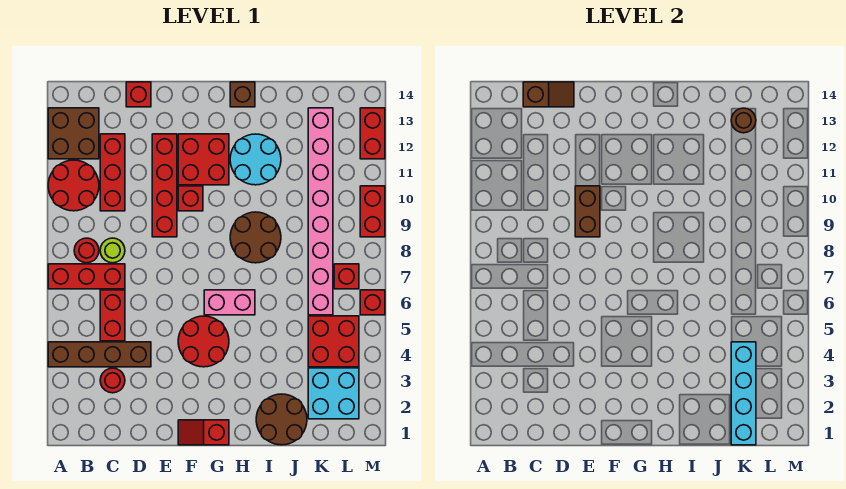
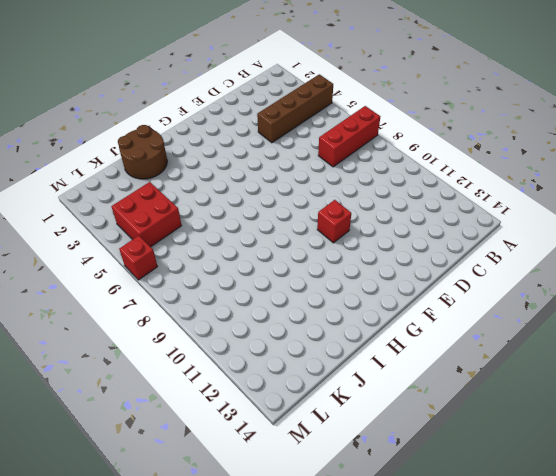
none -> red round brick A10:B11 level 1
none -> brown brick A12:B13 level 1
none -> red round brick B8 level 1
none -> red round brick C3 level 1

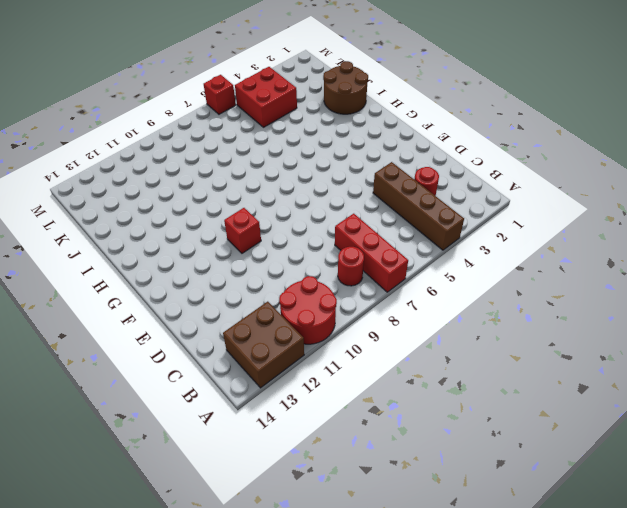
none -> red brick C5:C6 level 1
none -> lime round brick C8 level 1
none -> red brick C10:C12 level 1
none -> red brick D14 level 1

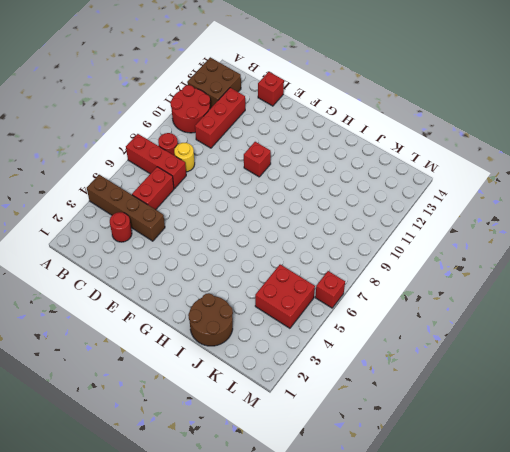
yellow round brick C8 level 1 -> lime round brick C8 level 1
none -> red brick E9:E12 level 1
none -> red slope F1:G1 level 1 top G
none -> red round brick F4:G5 level 1
none -> red brick F11:G12 level 1

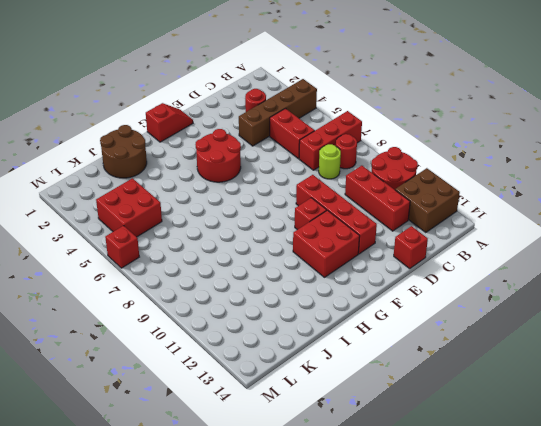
none -> pink brick G6:H6 level 1
none -> brown round brick H8:I9 level 1
none -> cyan round brick H11:I12 level 1
none -> brown brick H14 level 1

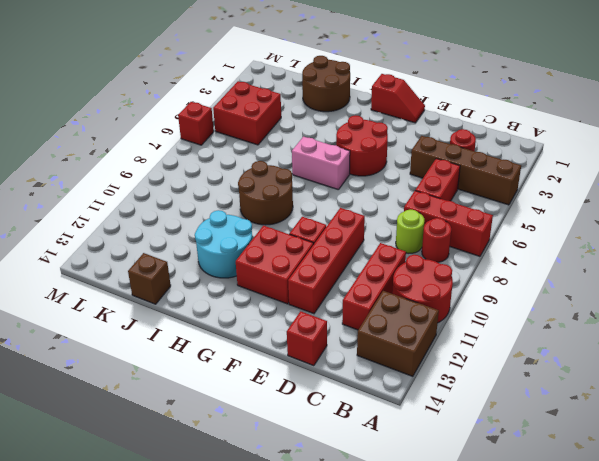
brown brick J14 level 1 -> brown brick H14 level 1
none -> cyan brick K2:L3 level 1
none -> pink brick K6:K13 level 1
none -> red brick L7 level 1
none -> red brick M9:M10 level 1

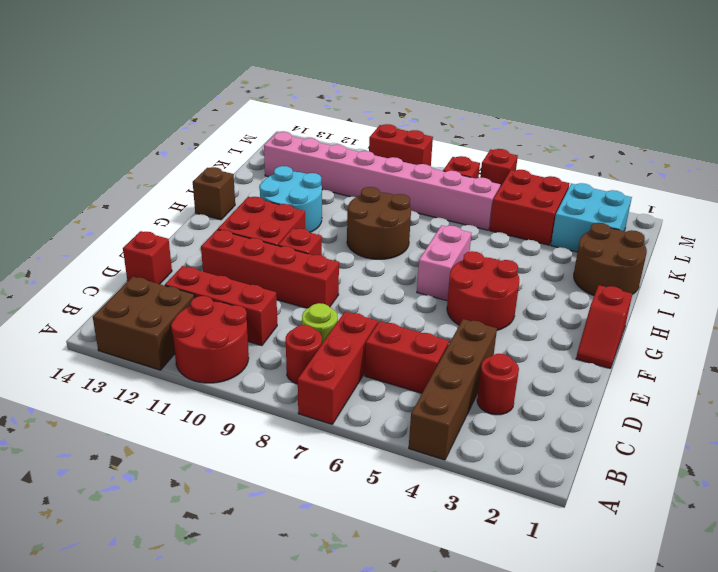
none -> red brick M12:M13 level 1
none -> brown slope C14:D14 level 2 top C
none -> brown brick E9:E10 level 2
none -> cyan brick K1:K4 level 2

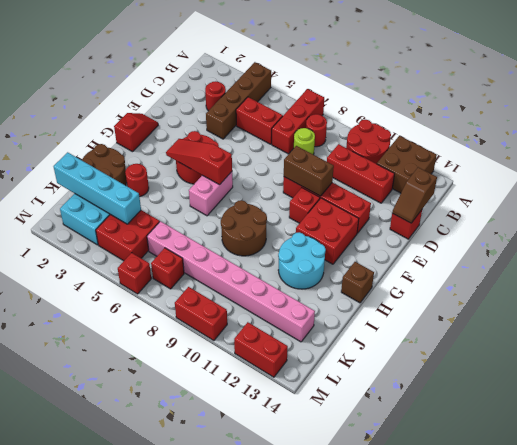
red slope G4:G6 level 2 top 6 -> none
red round brick I3 level 1 -> none
none -> brown round brick K13 level 2

